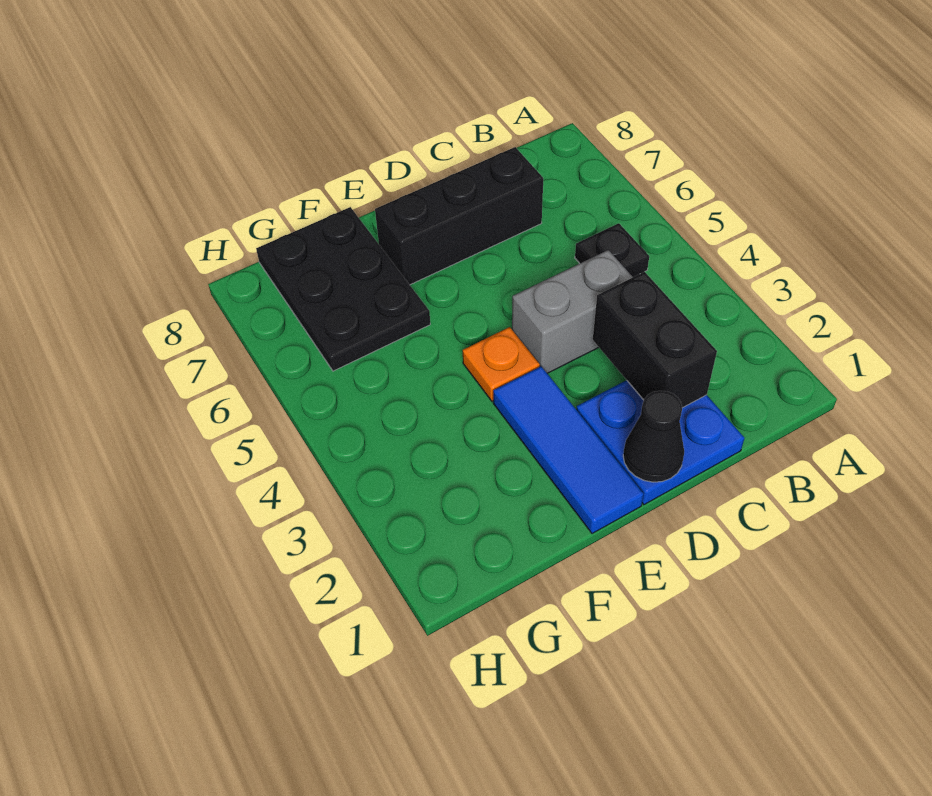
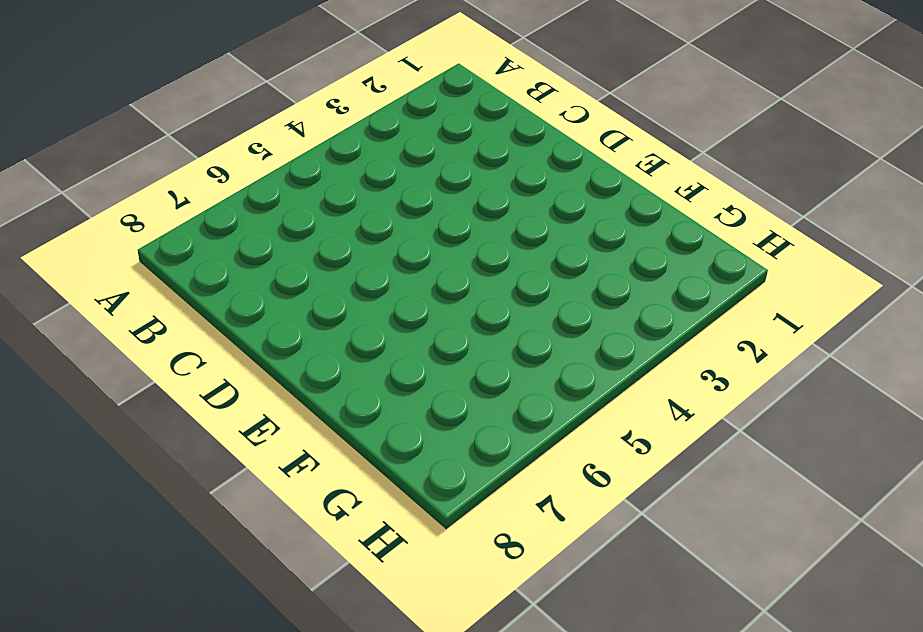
none -> black plate B5 level 1
none -> blue plate C1:D2 level 1

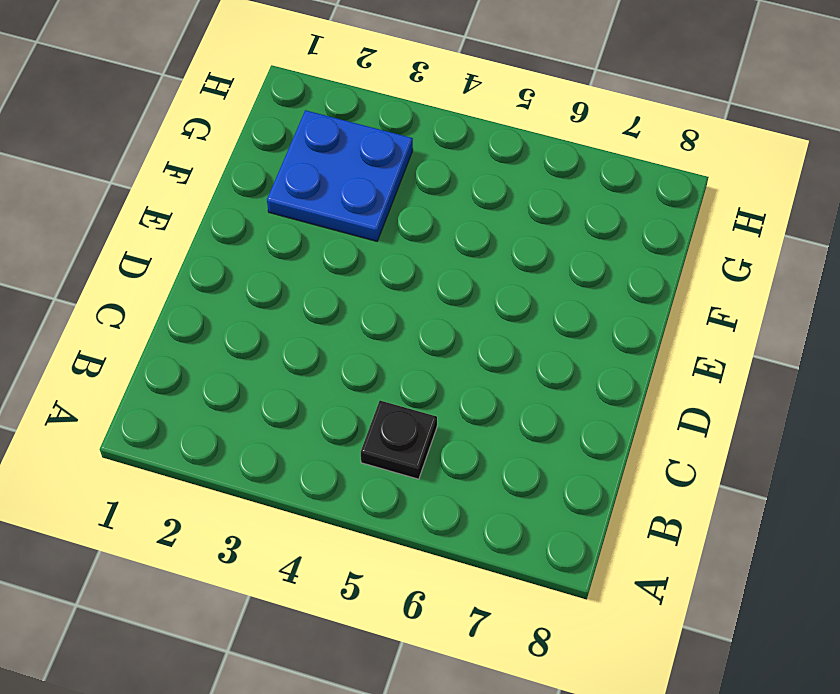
blue plate F2:G3 level 1 -> blue plate C1:D2 level 1
none -> grey brick C4:D4 level 1
none -> black brick C7:E7 level 1

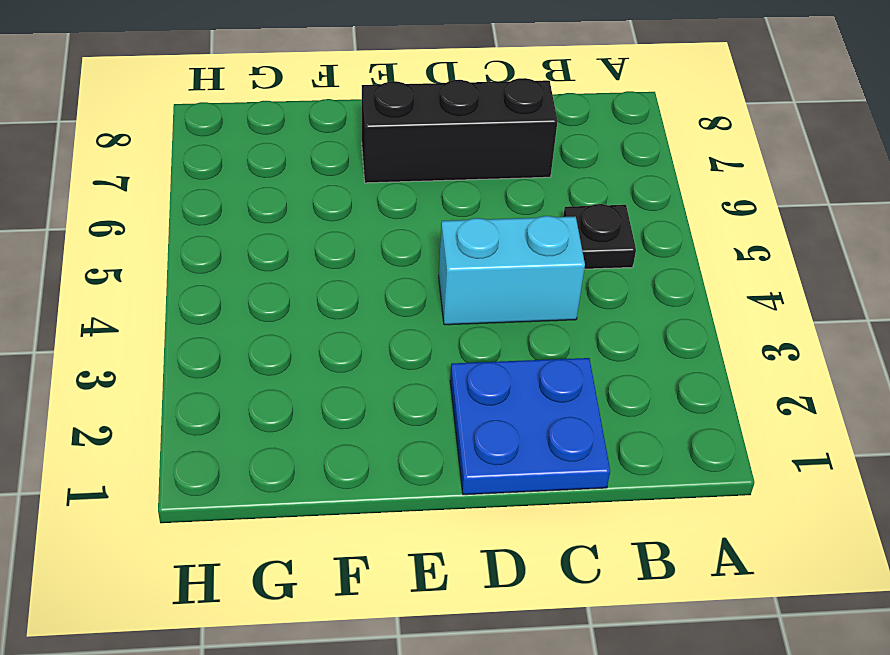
cyan brick C4:D4 level 1 -> grey brick C4:D4 level 1
none -> blue tile E1:E3 level 1
none -> orange plate E4 level 1

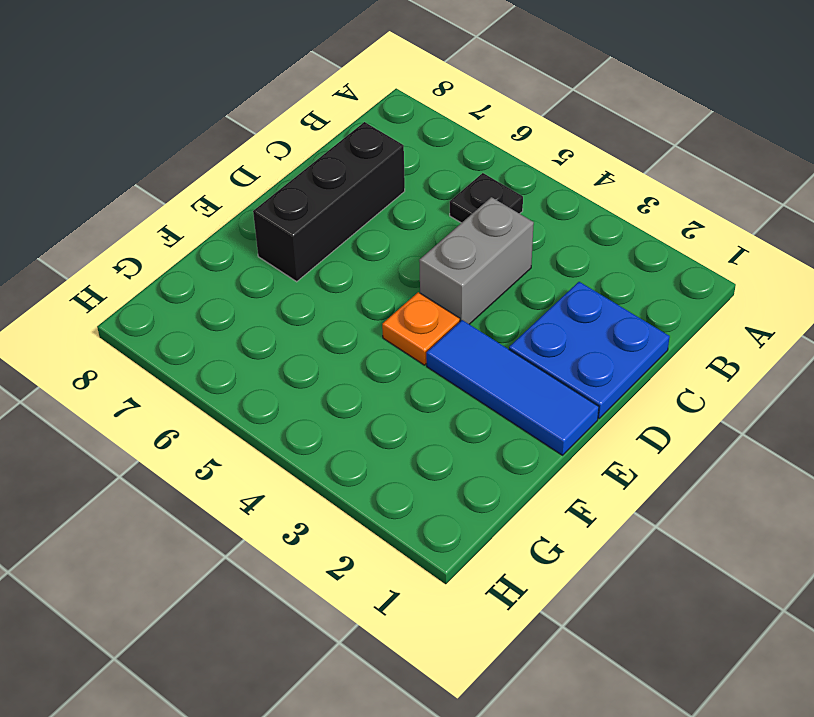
none -> black plate F6:G8 level 1
none -> black brick C2:C3 level 2

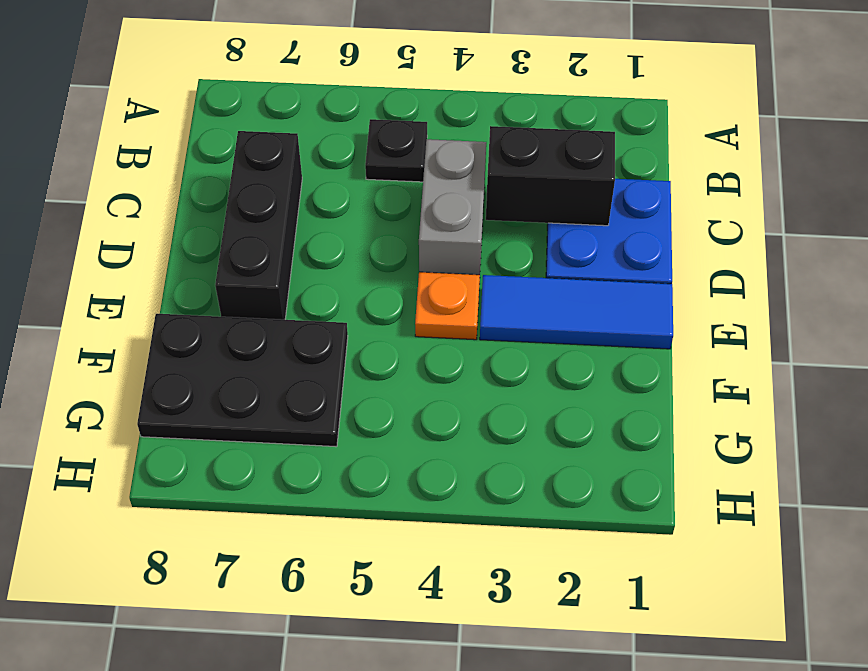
none -> black cone D1 level 2

